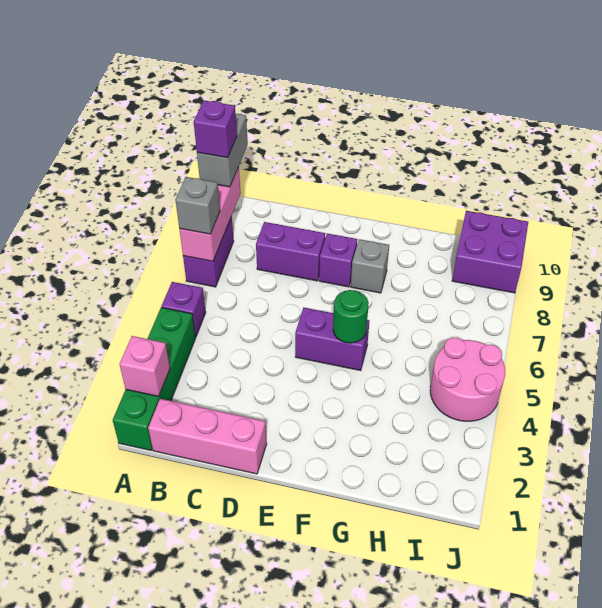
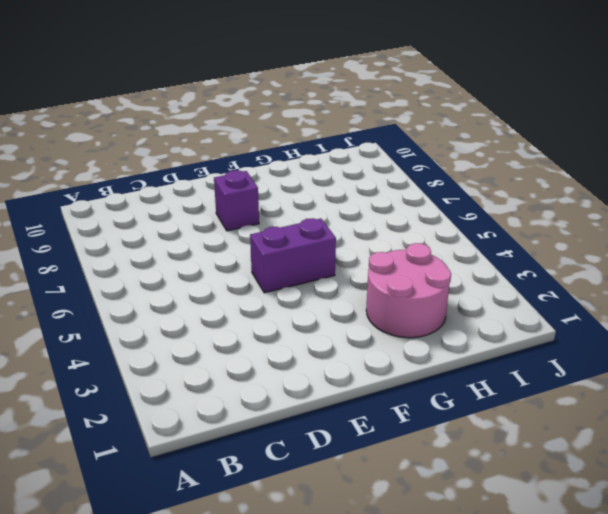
pink round brick G2:H3 level 1 -> pink round brick I4:J5 level 1
none -> green brick A1:A4 level 1
none -> purple brick A5 level 1
none -> purple brick A7:A8 level 1

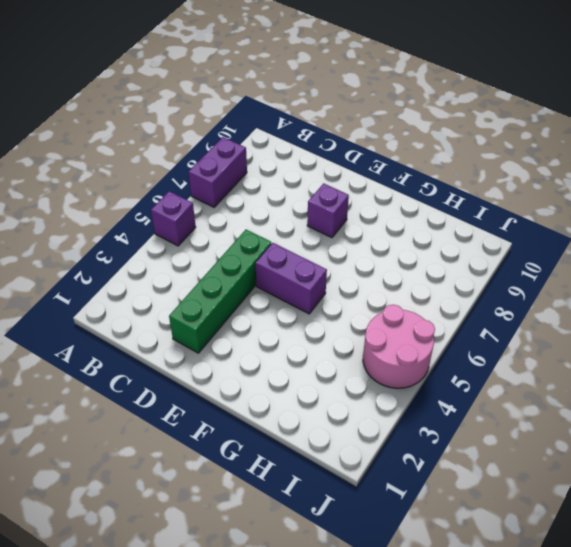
green brick D2:D5 level 1 -> green brick A1:A4 level 1
none -> pink brick B1:D1 level 1
none -> purple brick C8:D8 level 1
none -> grey brick F8 level 1

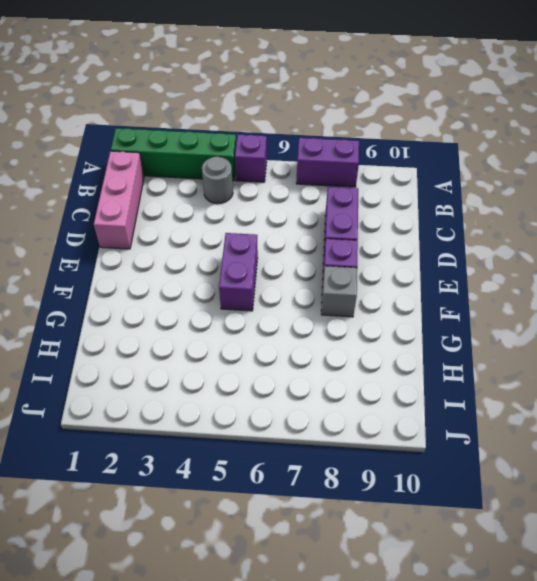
grey round brick B4 level 1 -> none
none -> pink round brick I4:J5 level 1
none -> purple brick I9:J10 level 1
none -> pink brick A2 level 2

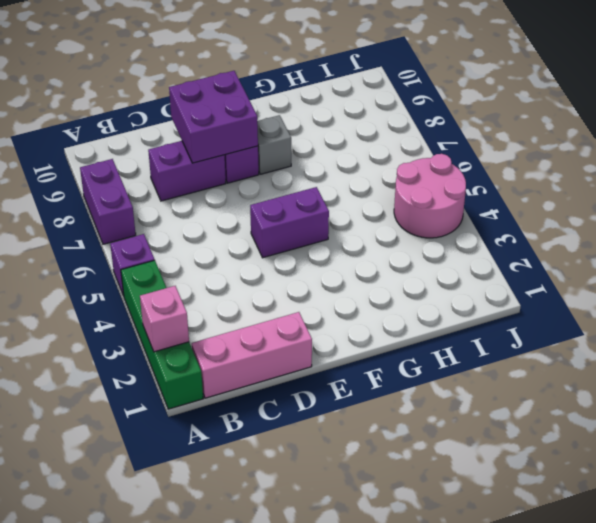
purple brick D8:E9 level 2 -> purple brick I9:J10 level 1
none -> pink brick A7:A9 level 2
none -> green round brick F5 level 2
none -> grey brick A7 level 3

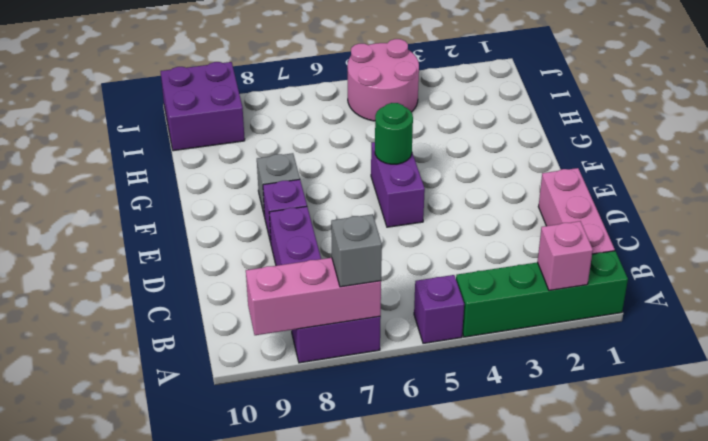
none -> grey brick A9:A10 level 3
none -> purple brick A9 level 4

